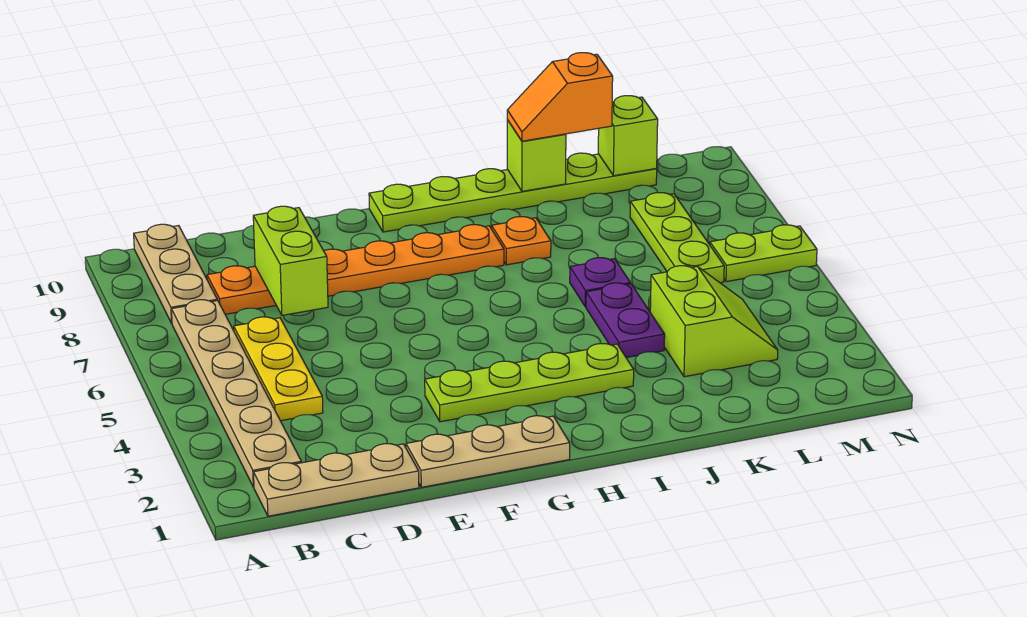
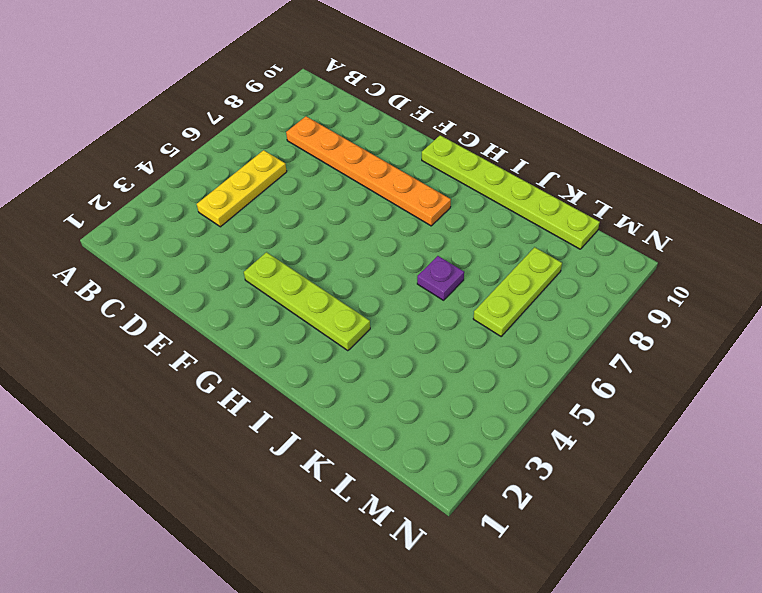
none -> tan plate B1:D1 level 1
none -> tan plate B2:B7 level 1
none -> tan plate B8:B10 level 1

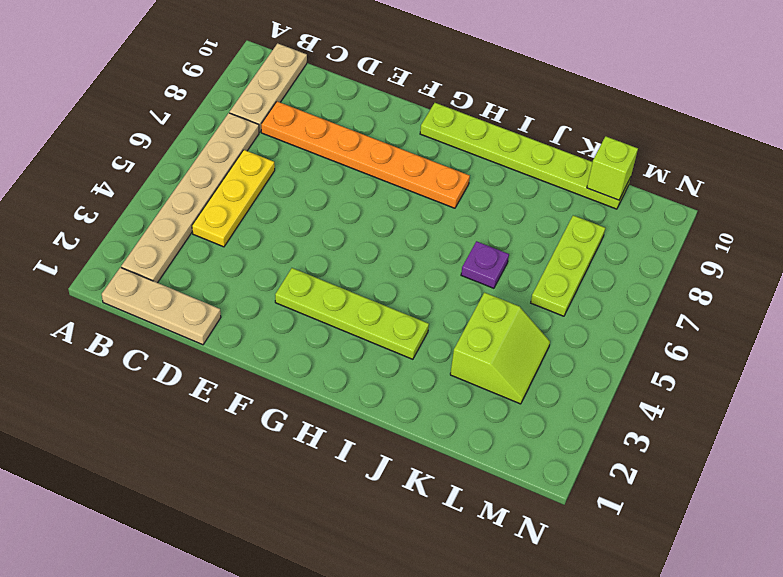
none -> tan plate E1:G1 level 1
none -> orange plate I8 level 1
none -> purple plate J4:J5 level 1

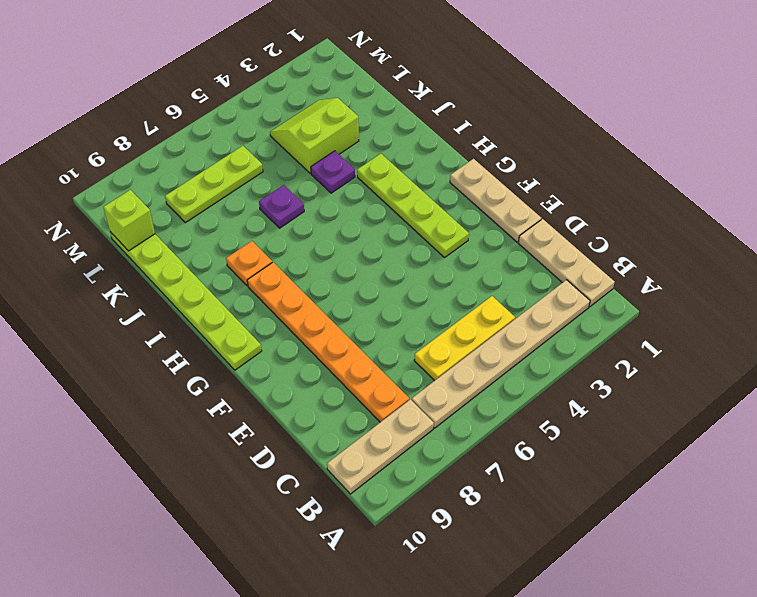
purple plate J4 level 1 -> purple plate J4:J5 level 1
none -> lime plate M6:N6 level 1
none -> lime brick D7:D8 level 2
none -> lime brick J10 level 2

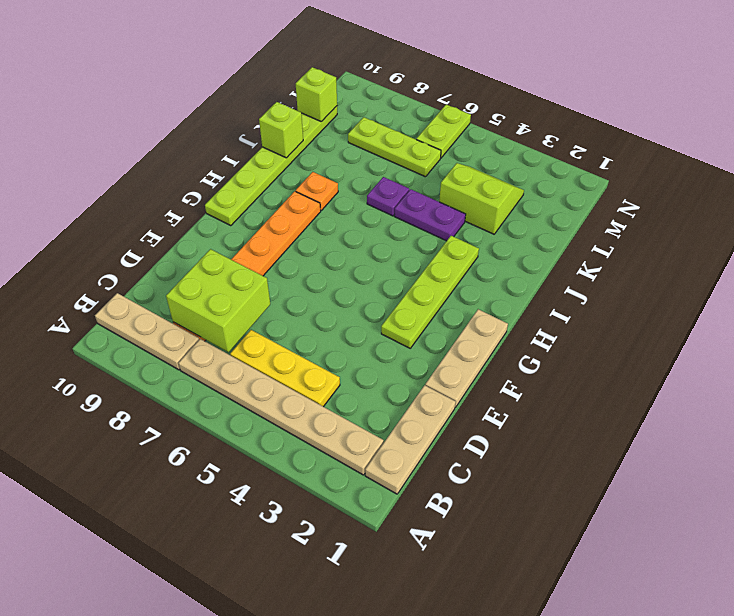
lime brick C7:D8 level 2 -> lime brick D7:D8 level 2
none -> orange slope J10:K10 level 3 top K

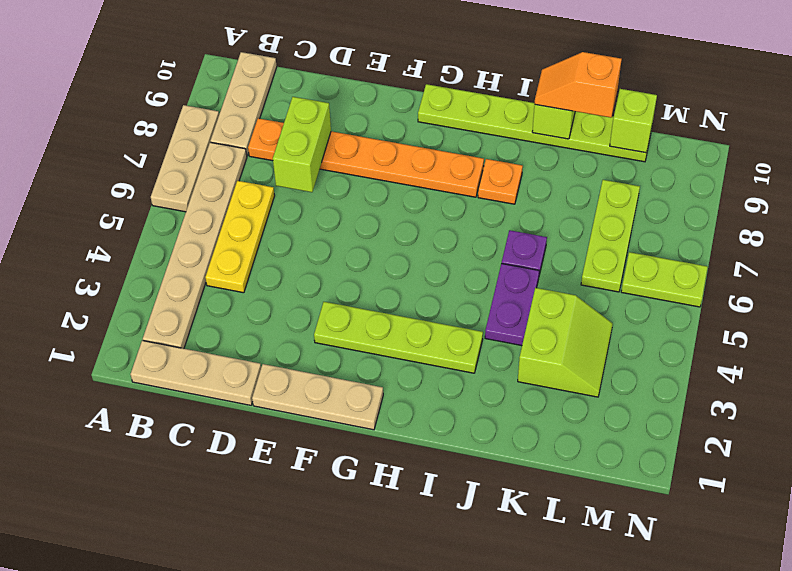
tan plate A6:A8 level 1 -> none

